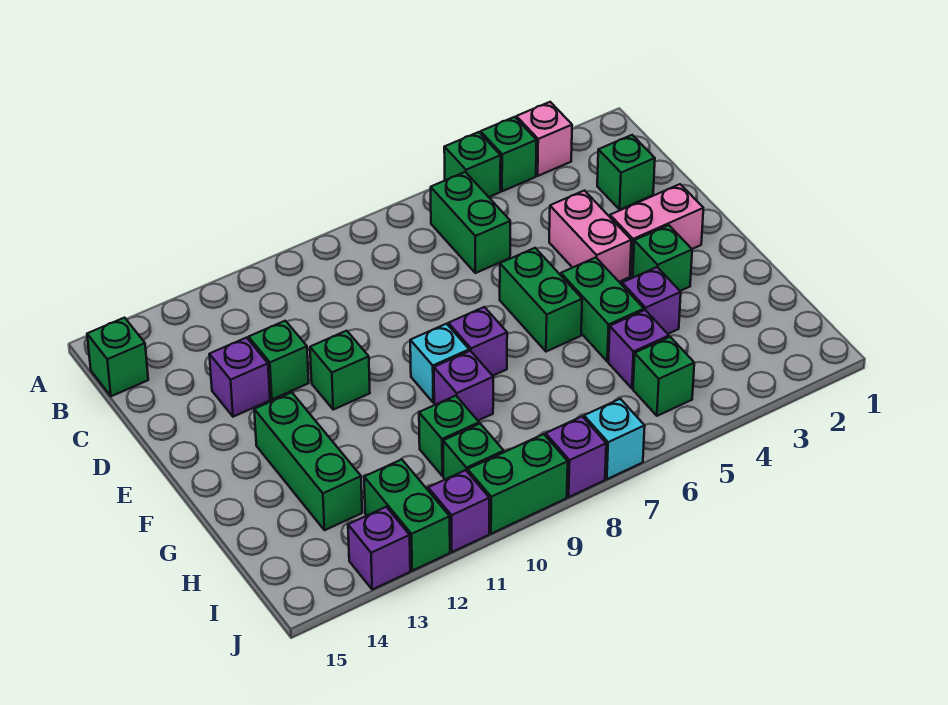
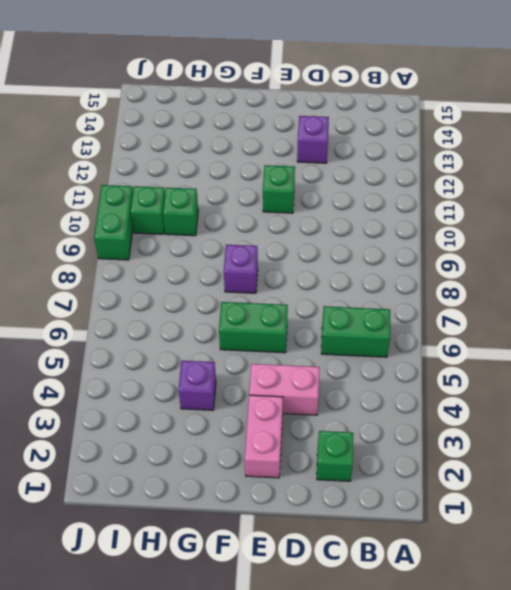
none -> pink brick A3 level 1
none -> green brick A4 level 1
none -> green brick A5 level 1

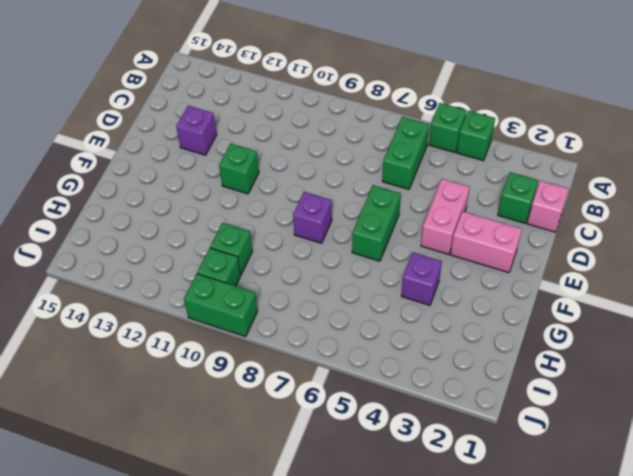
pink brick C1 level 1 -> pink brick A3 level 1
none -> green brick B15 level 1
none -> green brick D12 level 1
none -> green brick F3 level 1

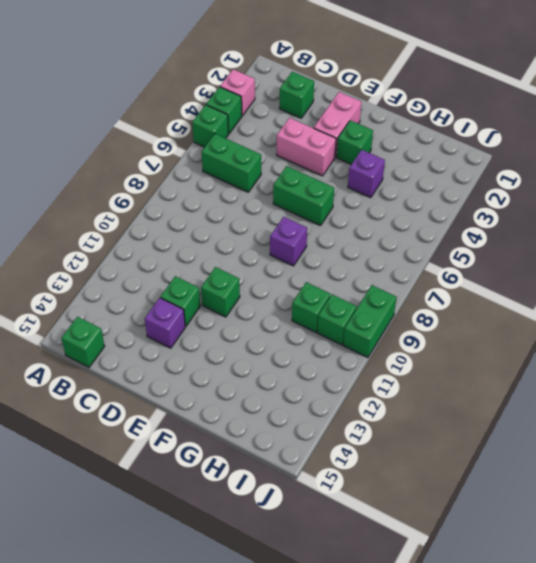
none -> green brick F5:G5 level 1
none -> cyan brick F9 level 1
none -> green brick F13:H13 level 1

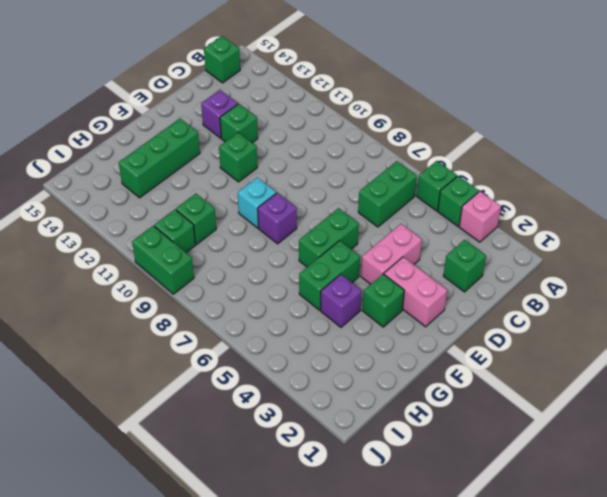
none -> purple brick G9 level 1
none -> purple brick H5 level 1
none -> green brick I5 level 1

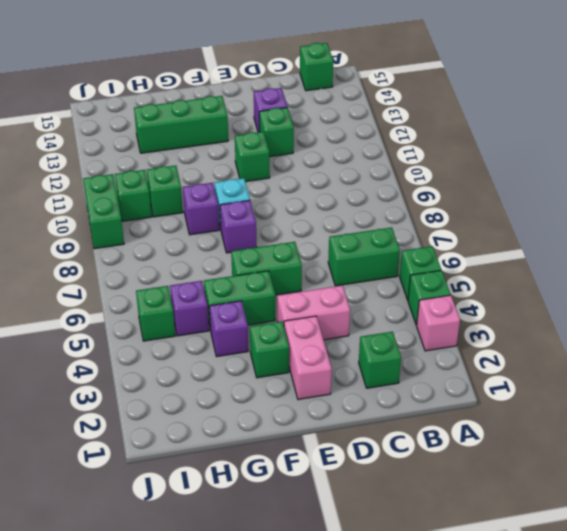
none -> green brick I12:J12 level 1
none -> cyan brick J7 level 1
none -> purple brick J8 level 1

